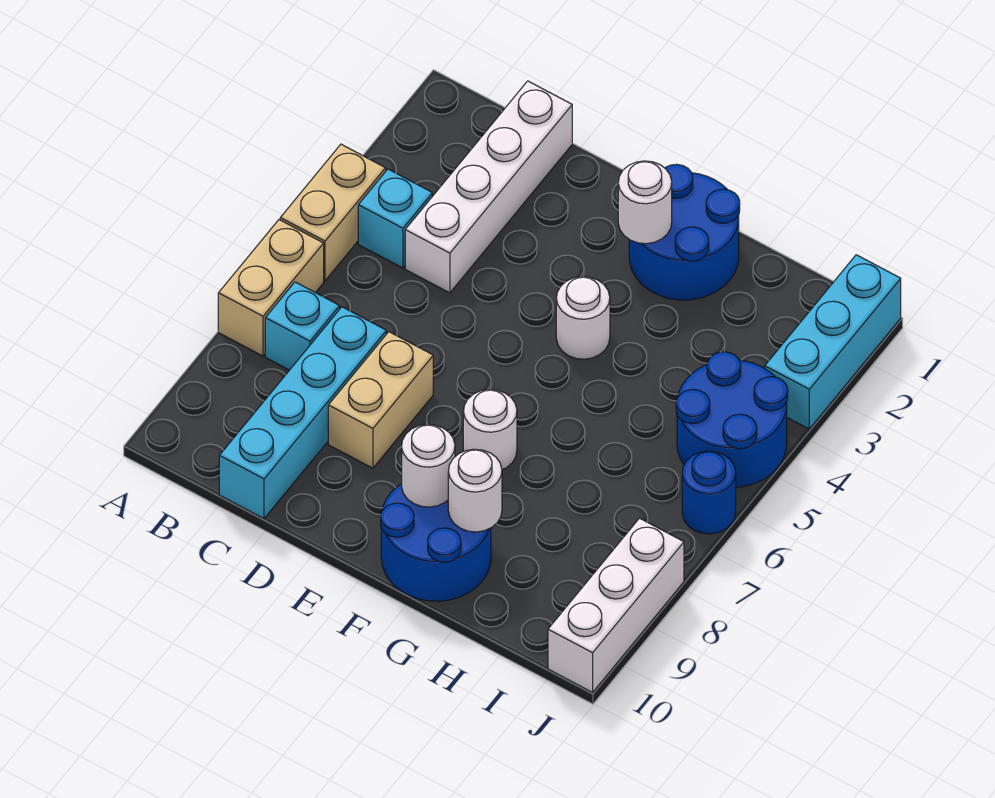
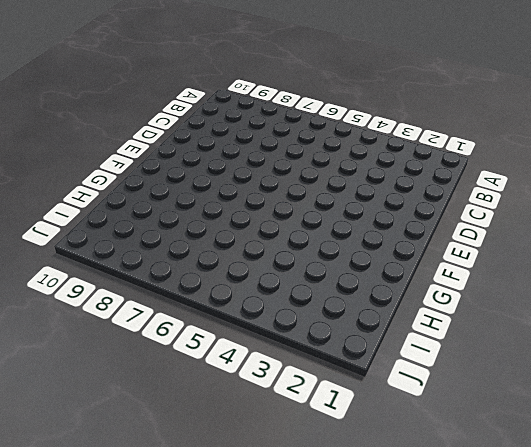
none -> tan brick A4:A5 level 1
none -> tan brick A6:A7 level 1
none -> cyan brick B4 level 1

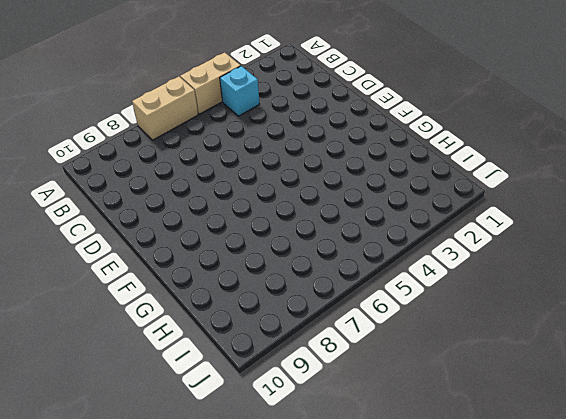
none -> cyan brick B7 level 1
none -> white brick C1:C4 level 1
none -> cyan brick C7:C10 level 1

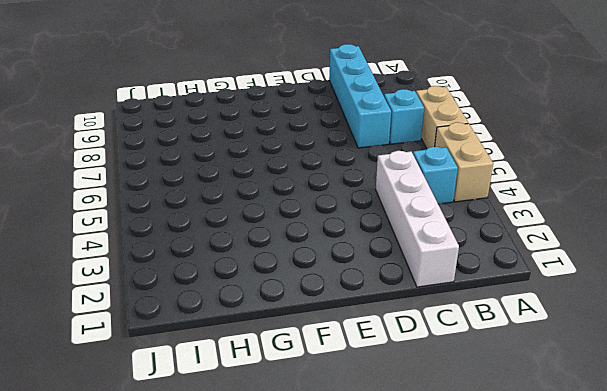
none -> tan brick D7:D8 level 1
none -> blue round brick F1:G2 level 1
none -> white round brick F4 level 1

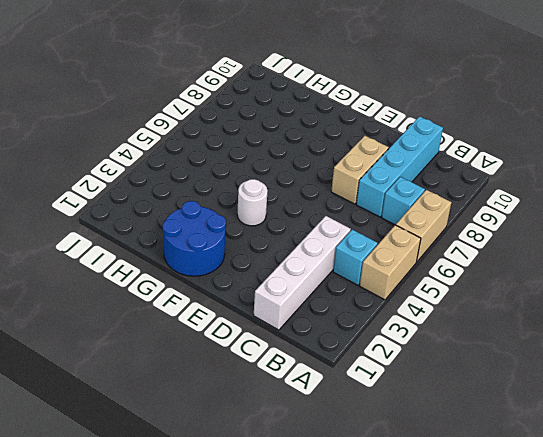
none -> white round brick F7 level 1
none -> blue round brick F9:G10 level 1
none -> blue round brick I4:J5 level 1

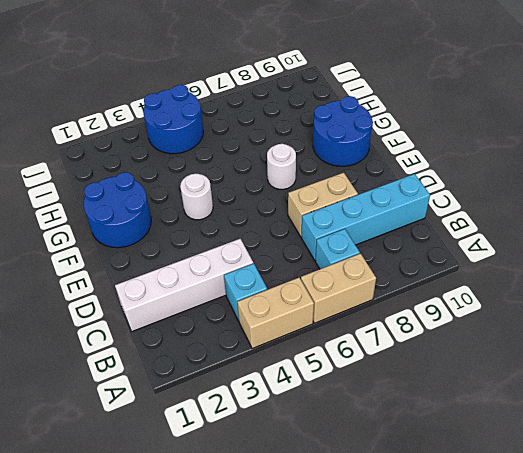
none -> cyan brick J1:J3 level 1
none -> blue round brick J6 level 1
none -> white brick J8:J10 level 1

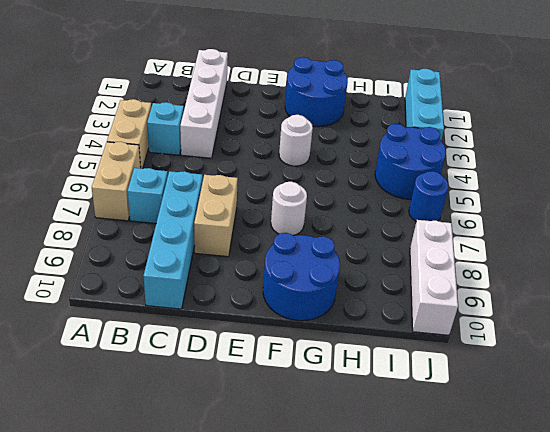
none -> white round brick F2 level 2
none -> white round brick F9 level 2
none -> white round brick G9 level 2

